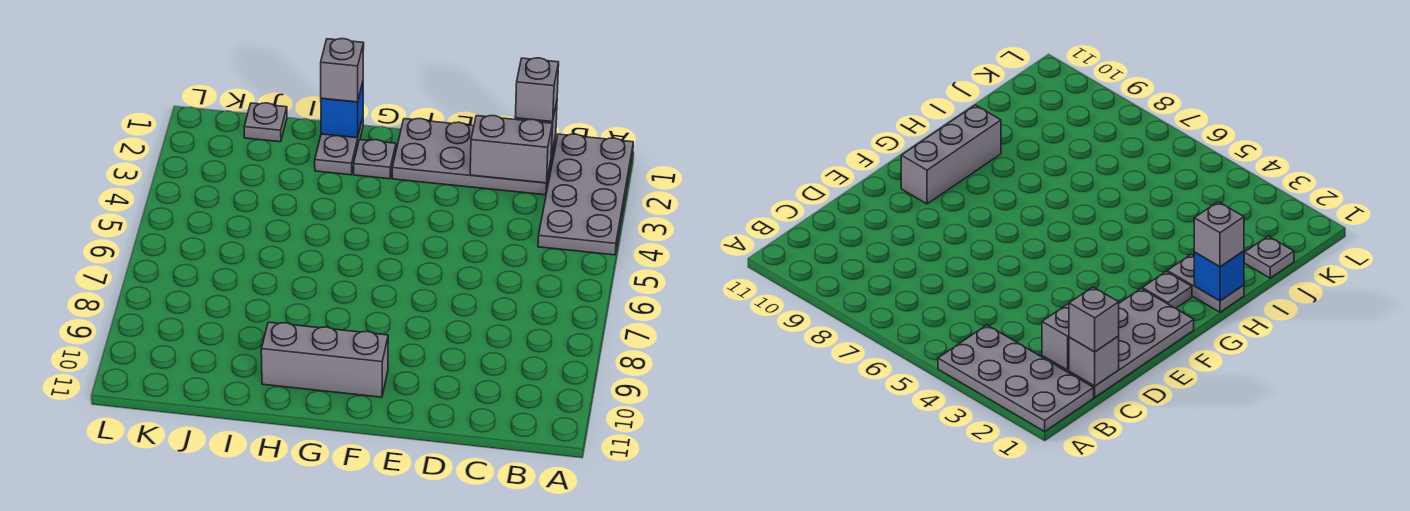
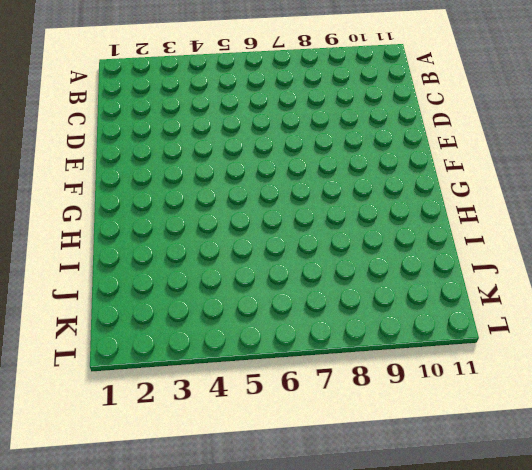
none -> grey plate A1:B4 level 1
none -> grey plate C1:F2 level 1

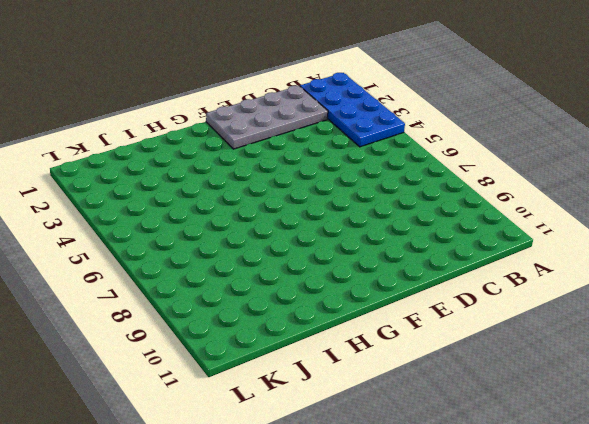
blue plate A1:B4 level 1 -> grey plate A1:B4 level 1
none -> grey brick F10:H10 level 1
none -> grey plate G2 level 1

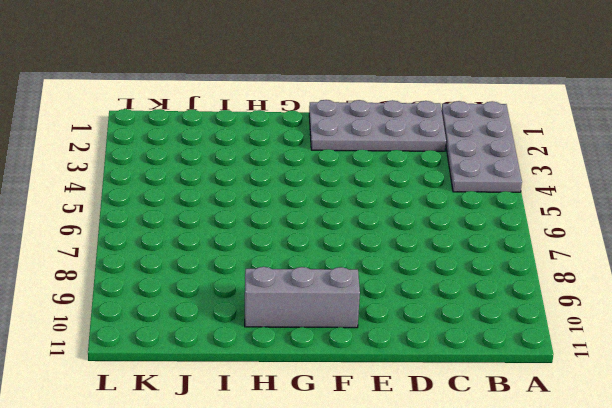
none -> grey plate G2 level 1
none -> grey plate H1:H2 level 1

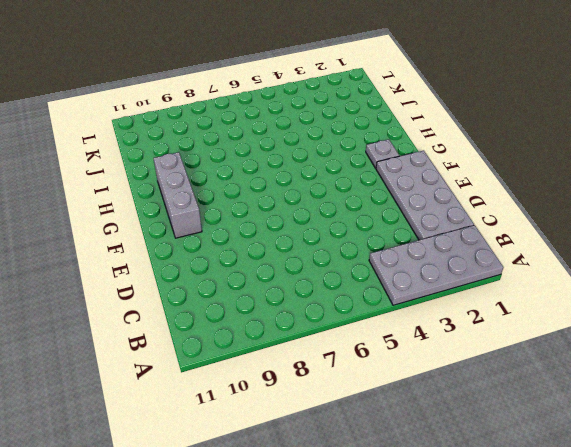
none -> grey plate H1:H2 level 1
none -> grey plate J1 level 1

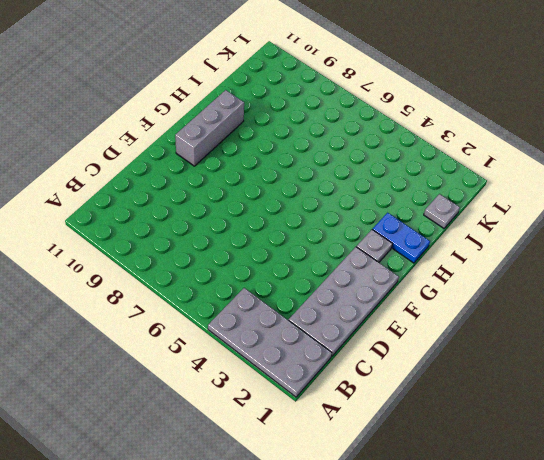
blue plate H1:H2 level 1 -> grey plate H1:H2 level 1
none -> grey brick C1 level 2
none -> grey brick C2:D2 level 2

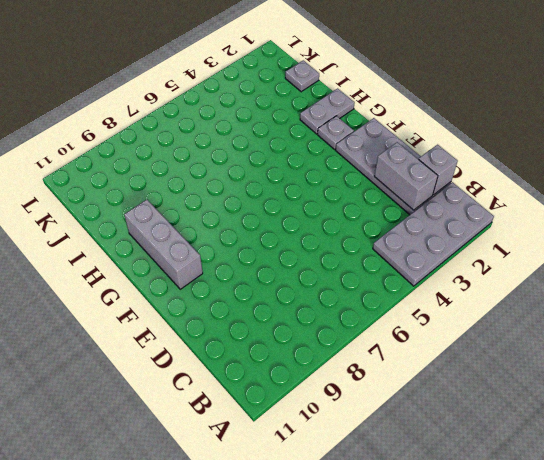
none -> blue brick H1 level 2
none -> grey brick C1 level 3

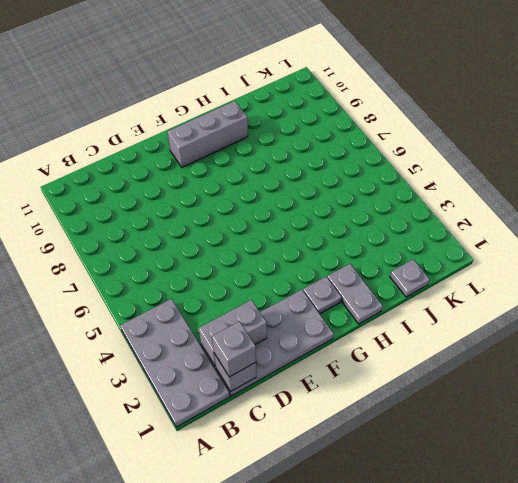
none -> blue brick H1 level 2
none -> grey brick H1 level 3

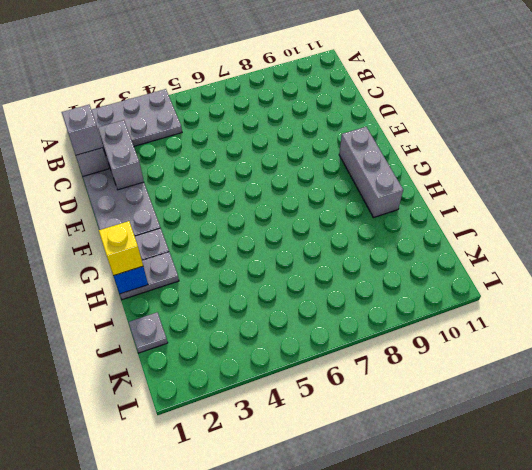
yellow brick H1 level 3 -> grey brick H1 level 3

